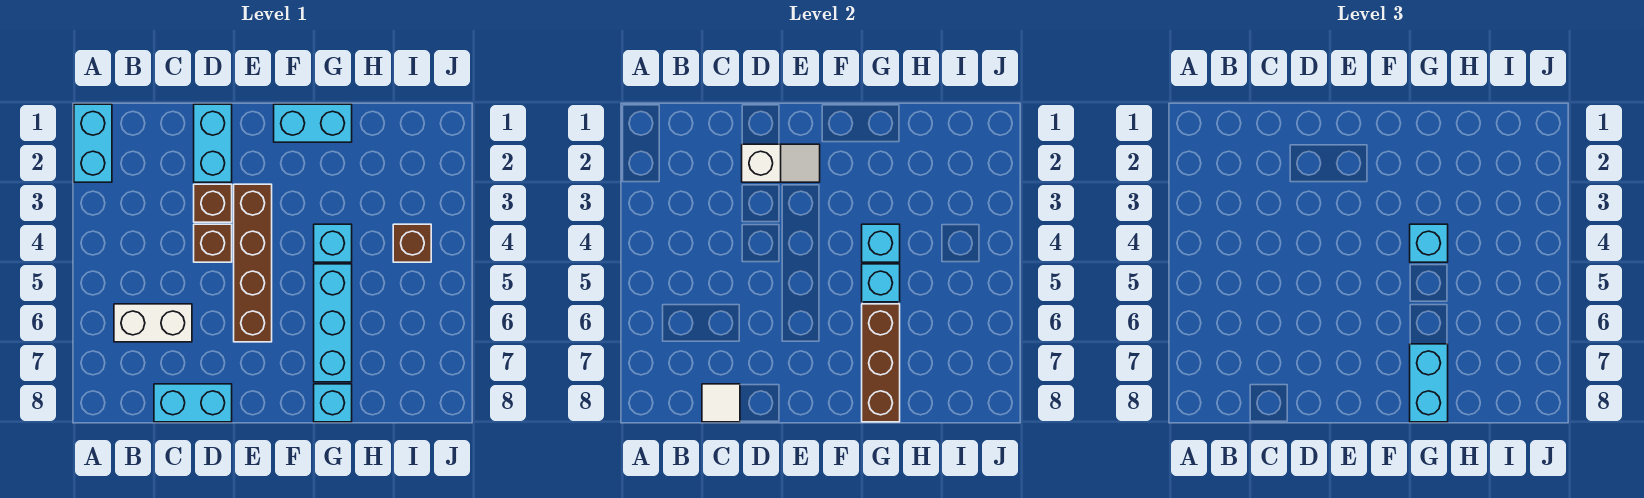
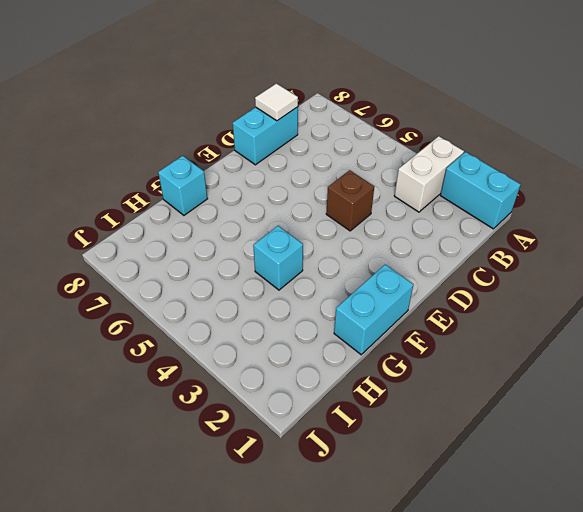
white brick A3:B3 level 1 -> white brick B6:C6 level 1
none -> cyan brick D1:D2 level 1
none -> brown brick D3 level 1
none -> brown brick E3:E6 level 1

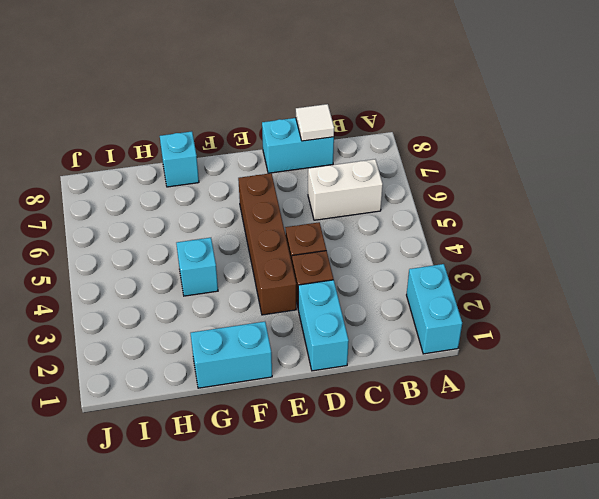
none -> cyan brick G5:G7 level 1
none -> brown brick I4 level 1
none -> white slope D2:E2 level 2 top D

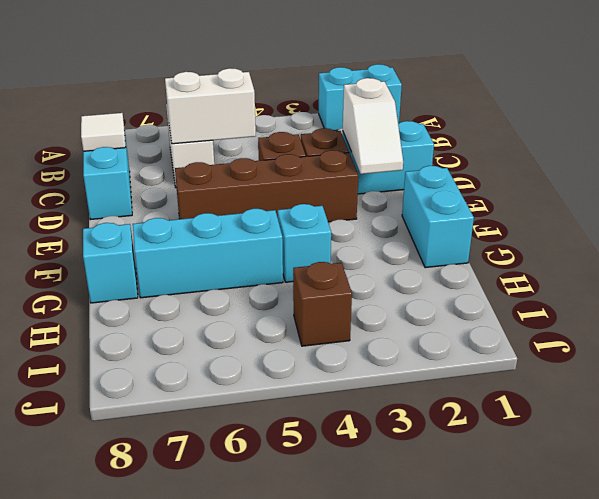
white brick C5:C6 level 2 -> none
none -> cyan brick G4 level 2
none -> cyan brick G5 level 2
none -> brown brick G6:G8 level 2

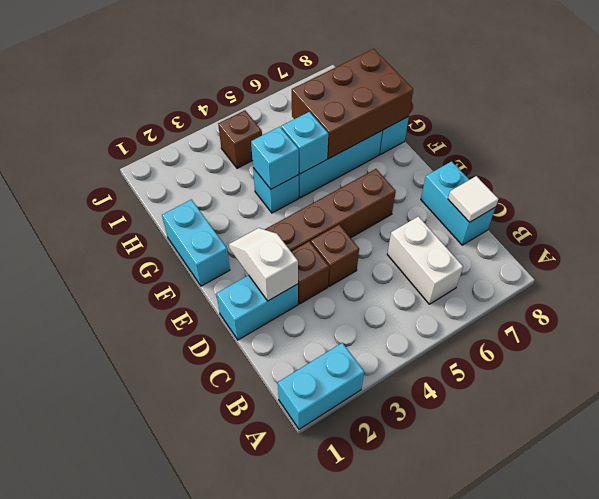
brown brick G6:H8 level 2 -> brown brick G6:G8 level 2
none -> cyan brick G4 level 3
none -> cyan brick G7:G8 level 3

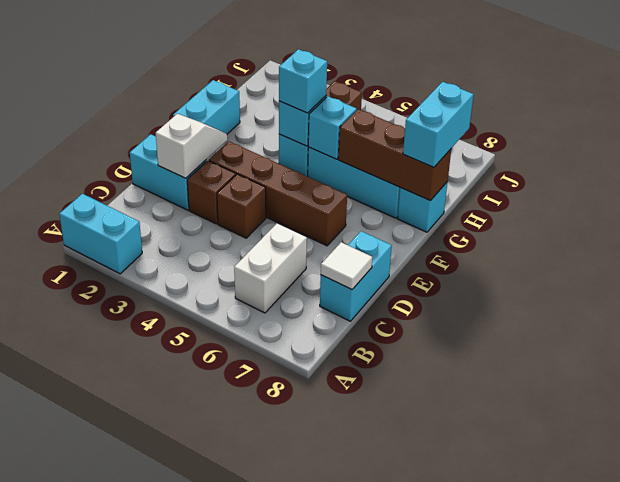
cyan brick G8:H8 level 3 -> cyan brick G7:G8 level 3

